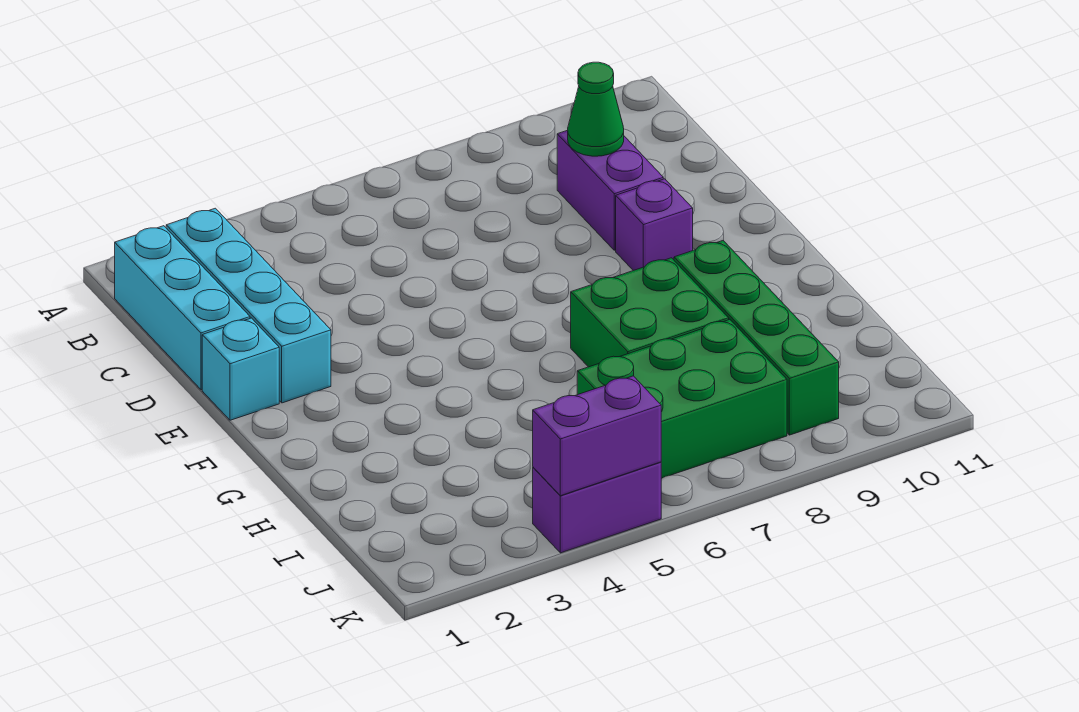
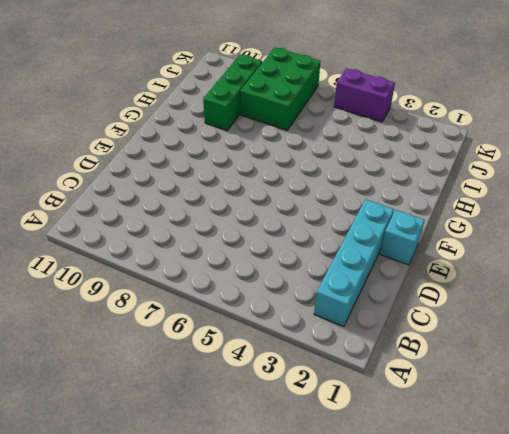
green brick H9:J9 level 1 -> green brick G9:J9 level 1
green brick I7:K8 level 1 -> green brick I6:J8 level 1
none -> cyan brick B1:D1 level 1
none -> purple brick C9:D9 level 1

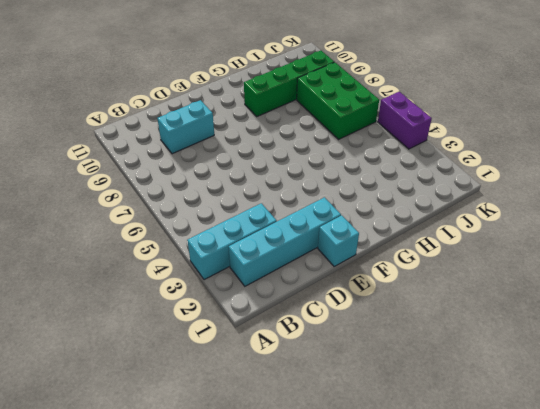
cyan brick A3:C3 level 1 -> cyan brick B1:D1 level 1
cyan brick C9:D9 level 1 -> purple brick C9:D9 level 1
none -> purple brick E9 level 1
none -> green brick G7:H8 level 1

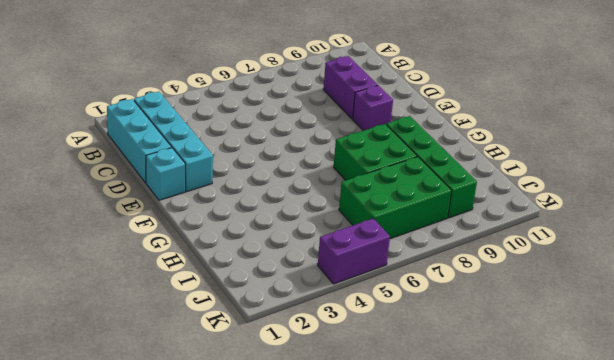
none -> green cone C9 level 2
none -> purple brick K4:K5 level 2

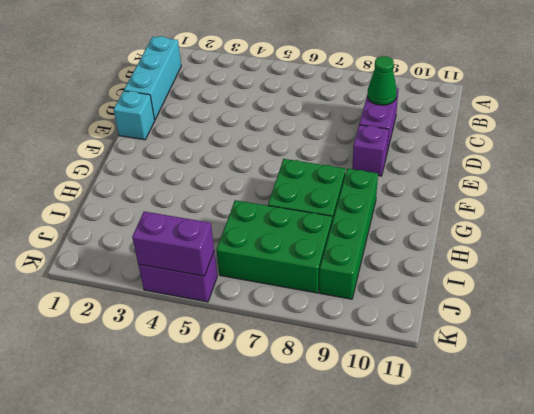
none -> cyan brick B2:E2 level 1

